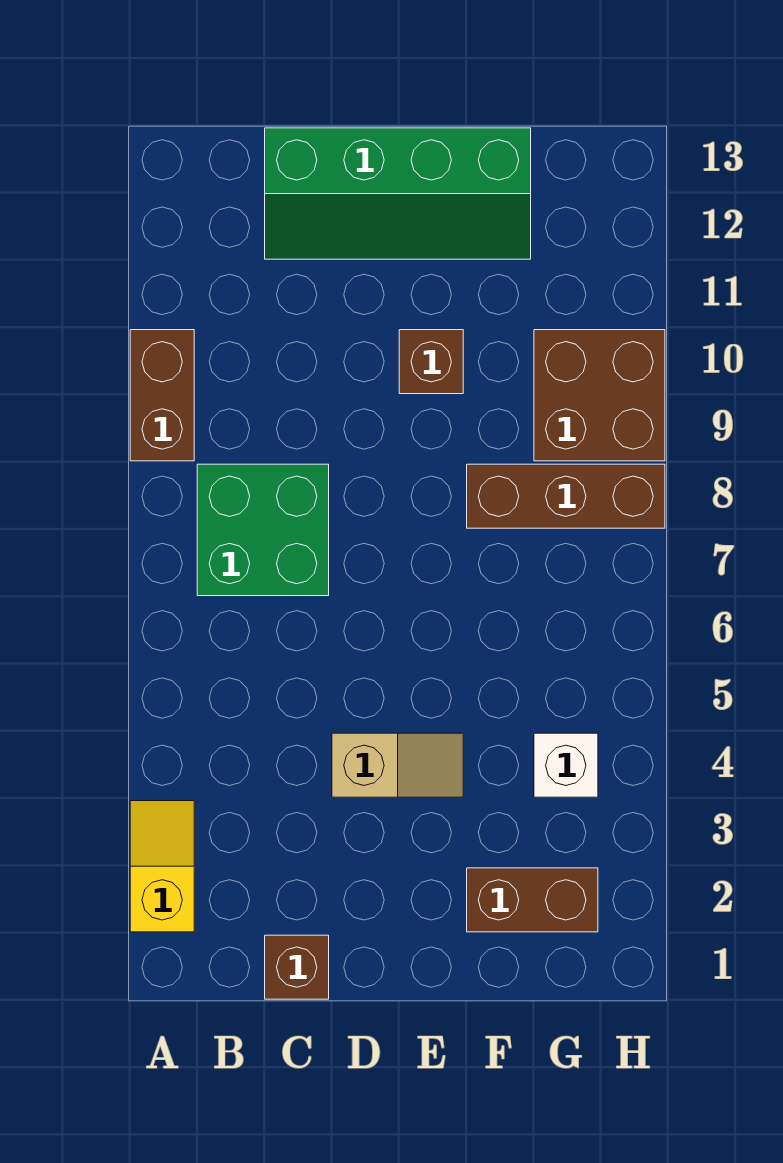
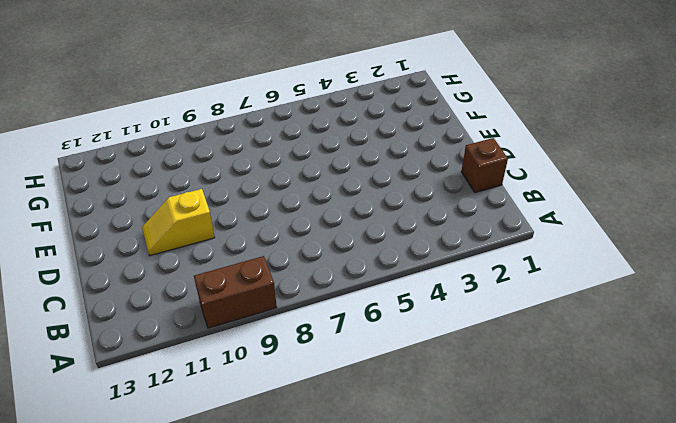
yellow slope D10:D11 level 1 top 10 -> yellow slope A2:A3 level 1 top 2
none -> green brick B7:C8 level 1
none -> green slope C12:F13 level 1 top 13

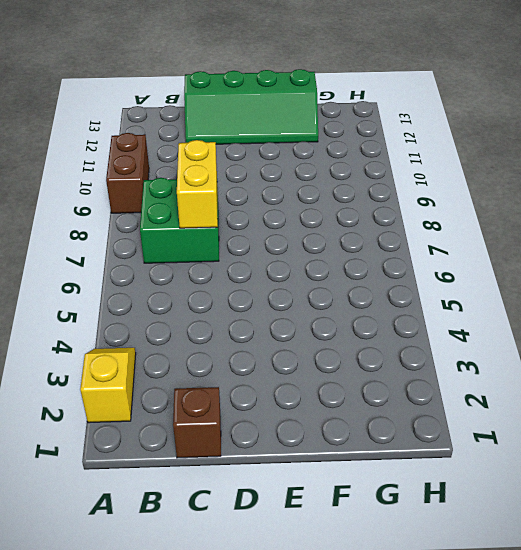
yellow brick C7:C8 level 2 -> none
none -> tan slope D4:E4 level 1 top D
none -> brown brick E10 level 1

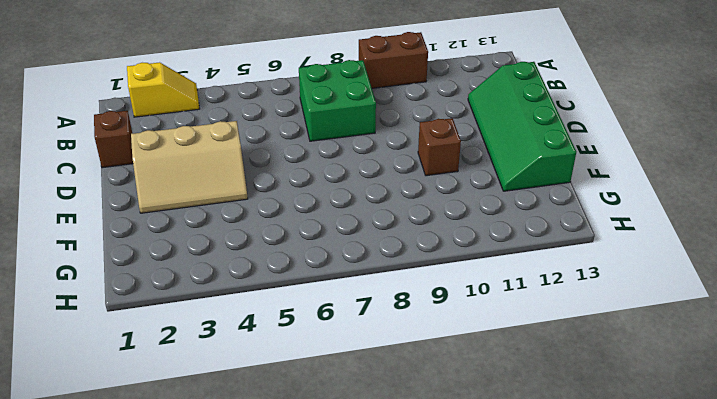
tan slope D2:E4 level 1 top D -> tan slope D4:E4 level 1 top D
none -> brown brick F2:G2 level 1
none -> brown brick F8:H8 level 1

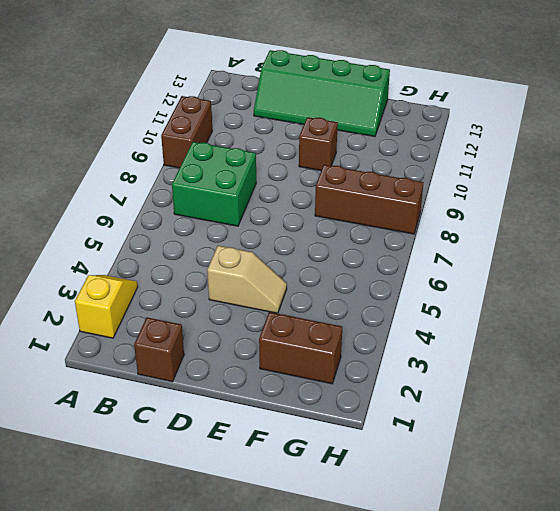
none -> white brick G4 level 1
none -> brown brick G9:H10 level 1

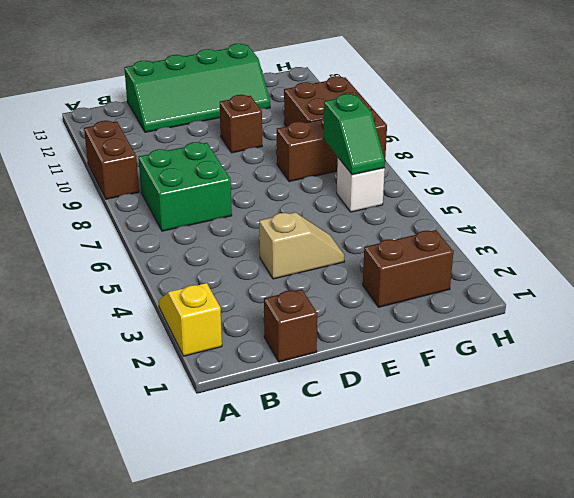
white brick G6 level 1 -> white brick G4 level 1
green slope G6:G7 level 2 top 7 -> none

